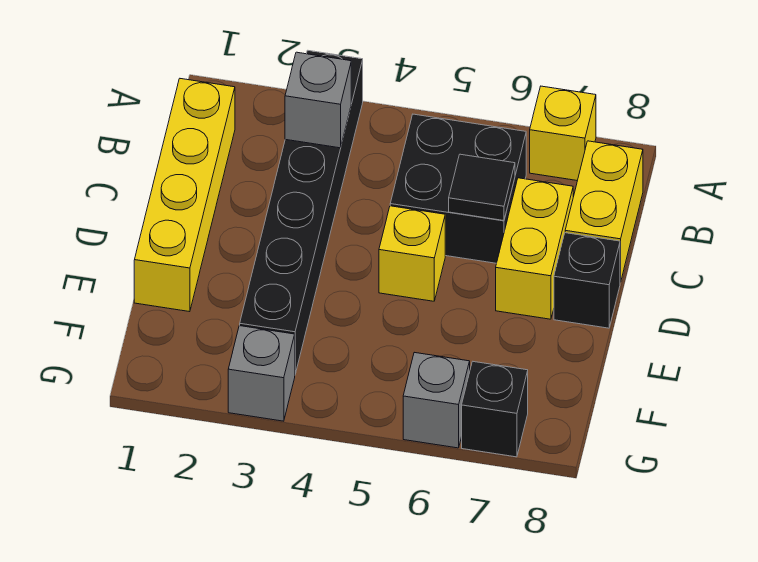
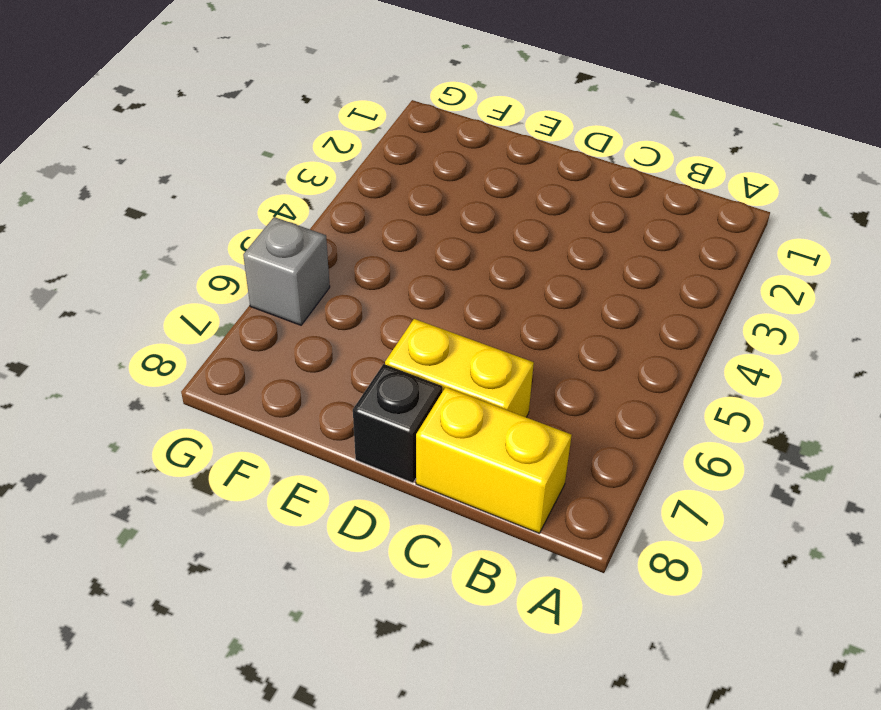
none -> black brick A3:F3 level 1
none -> yellow brick A7 level 1
none -> yellow brick B1:E1 level 1

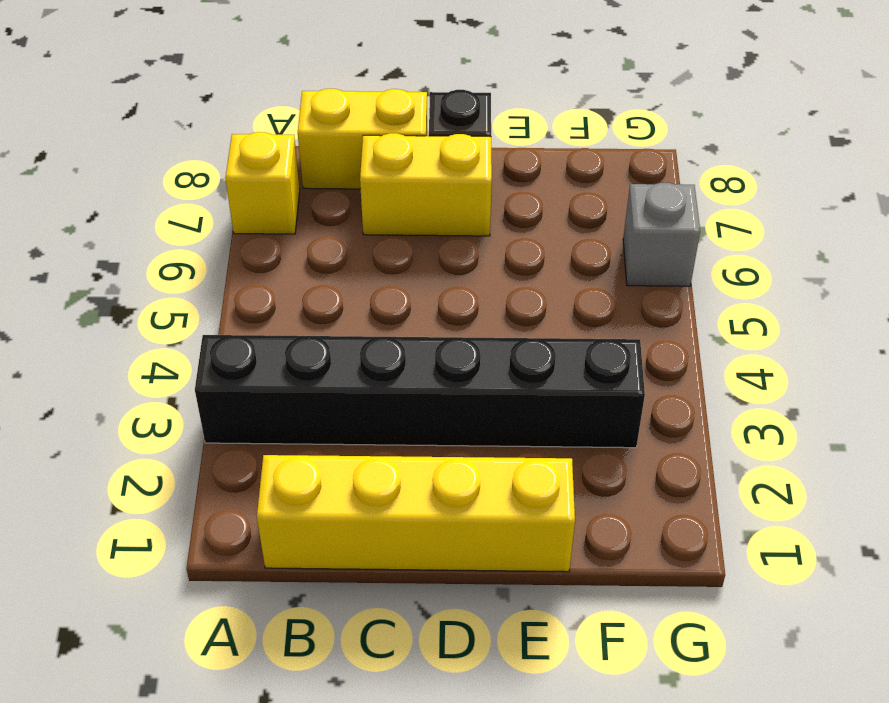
none -> black brick B5:C6 level 1
none -> yellow brick D5 level 1
none -> grey brick G3 level 1

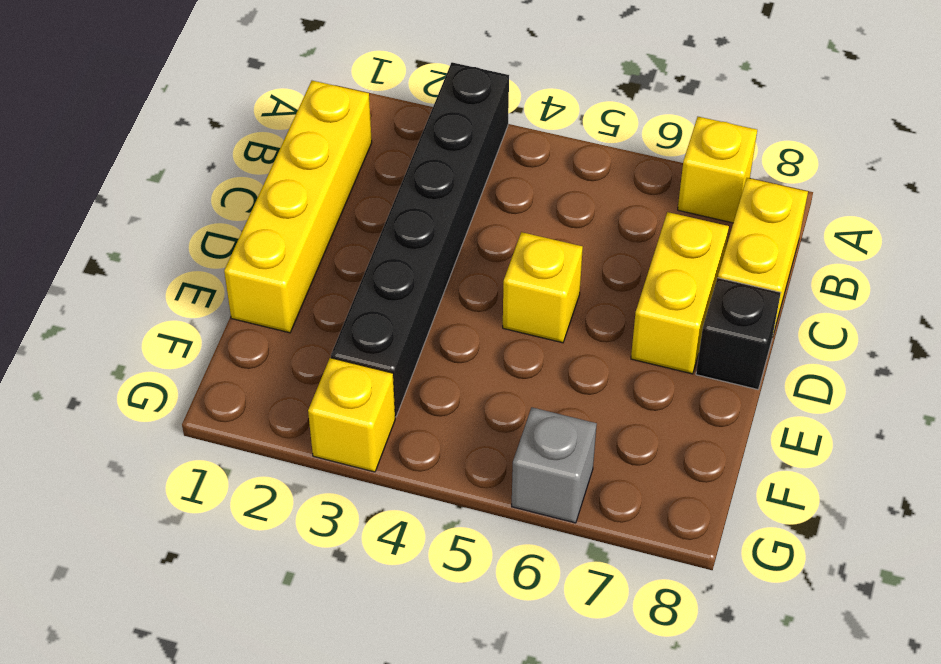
yellow brick G3 level 1 -> grey brick G3 level 1
none -> black brick B5:C6 level 1
none -> black brick G7 level 1
none -> grey brick B3 level 2

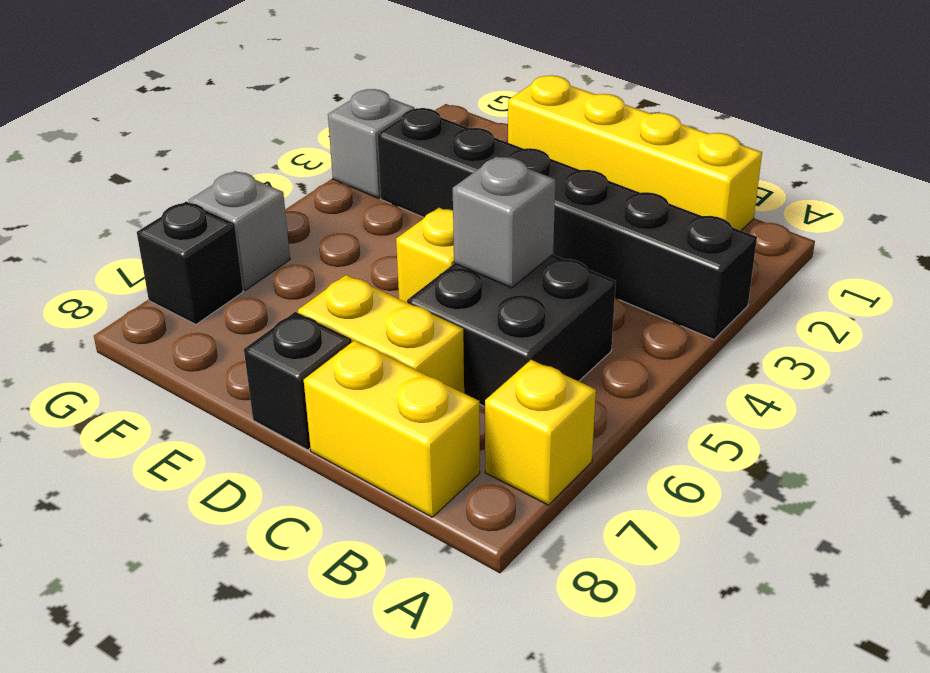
grey brick C5 level 2 -> grey brick B3 level 2
none -> black tile C6 level 2

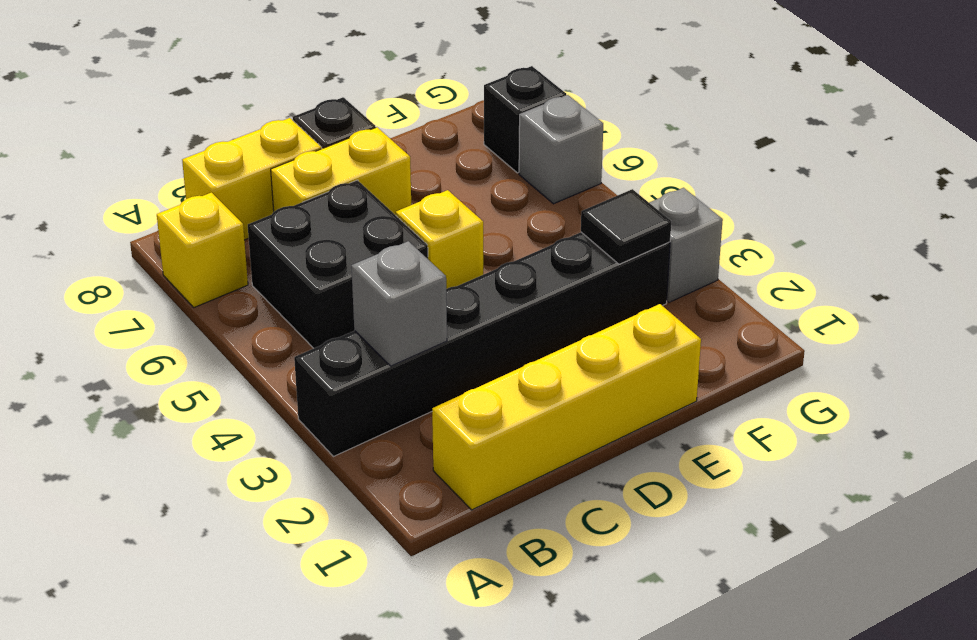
black tile F3 level 2 -> black tile C6 level 2

